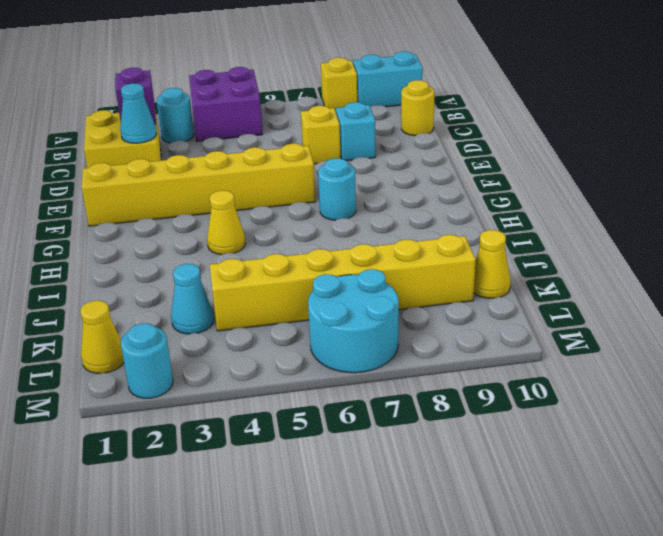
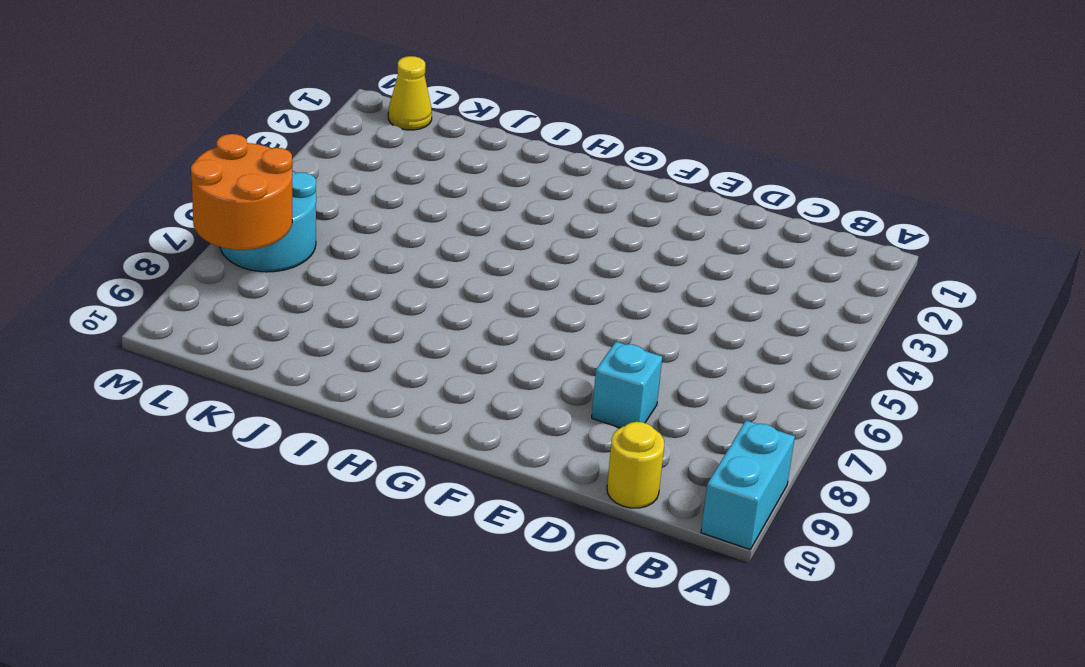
orange round brick L7:M8 level 2 -> none
none -> purple brick A4:B5 level 1
none -> yellow brick A8 level 1
none -> cyan round brick B3 level 1

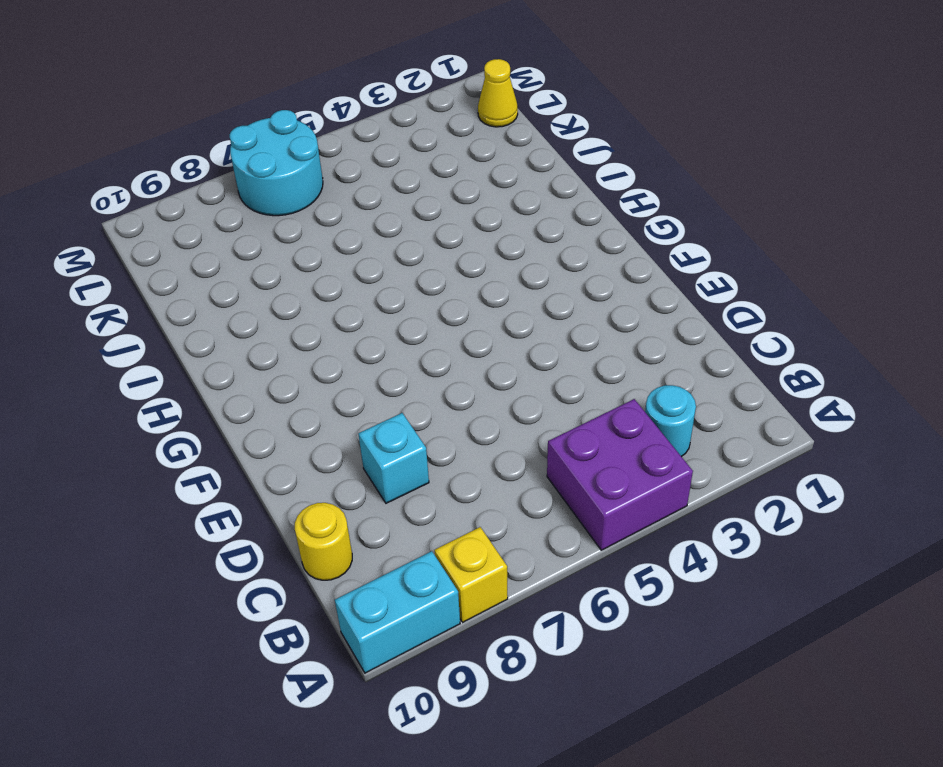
none -> yellow brick C1:D2 level 1
none -> yellow brick D7 level 1
none -> yellow brick F1:F6 level 1

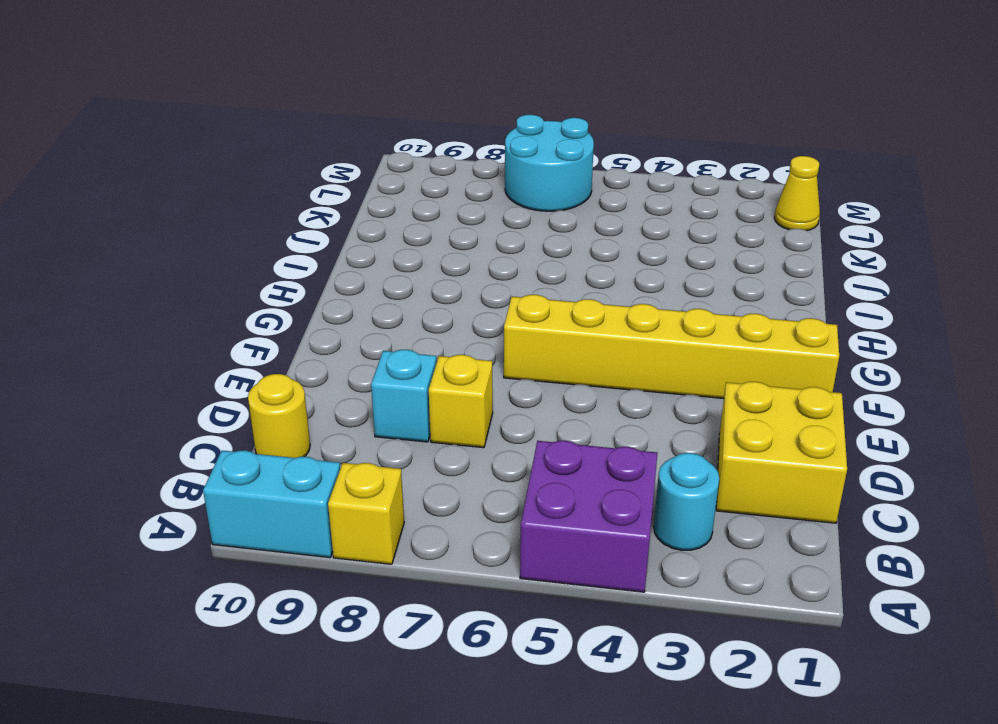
none -> cyan round brick G7 level 1
none -> yellow cone H4 level 1
none -> cyan cone K3 level 1

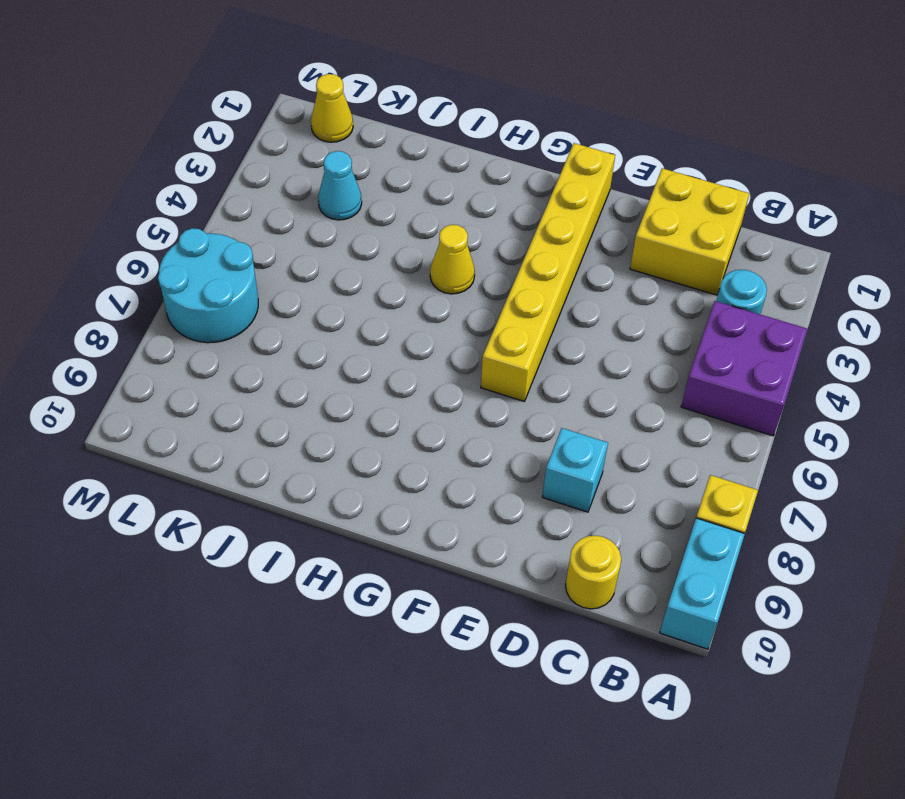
none -> yellow brick D7 level 1
none -> cyan round brick G7 level 1
none -> yellow brick K4:K9 level 1

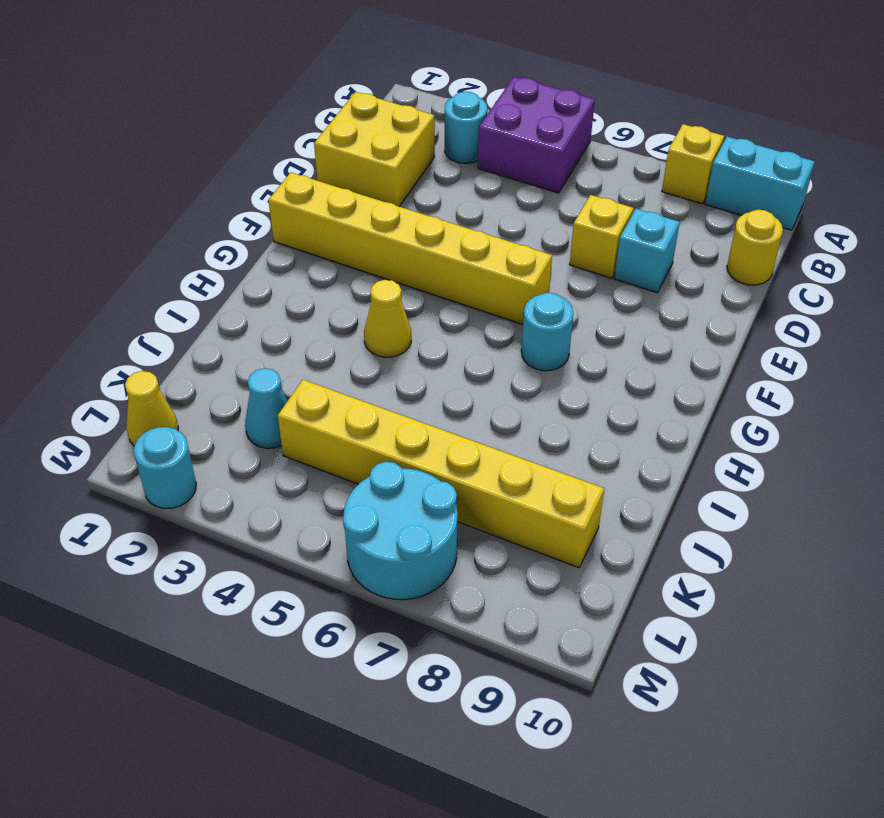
none -> yellow cone K10 level 1
none -> purple brick C2 level 2
none -> cyan cone D2 level 2

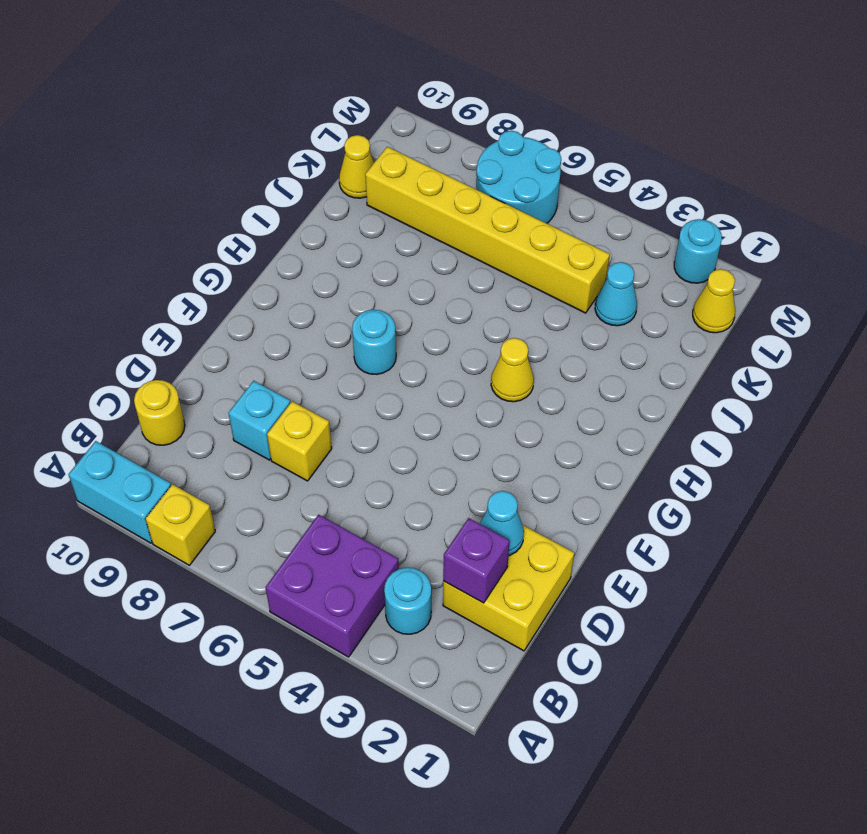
none -> yellow brick F1:F6 level 1

